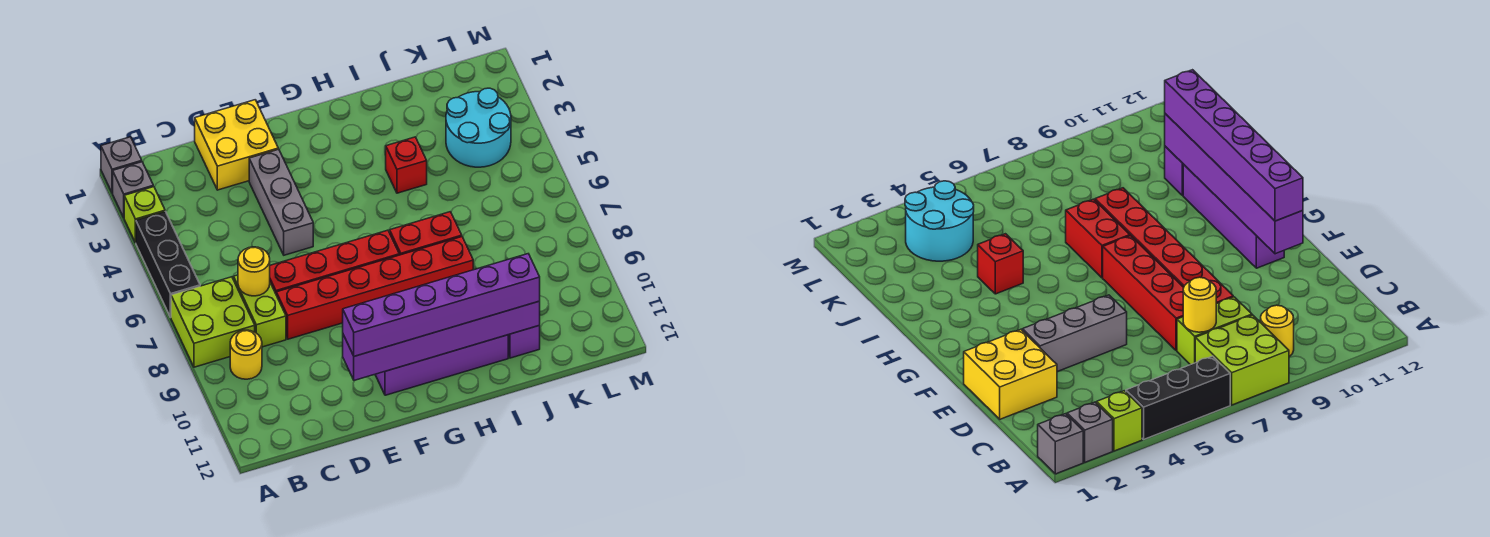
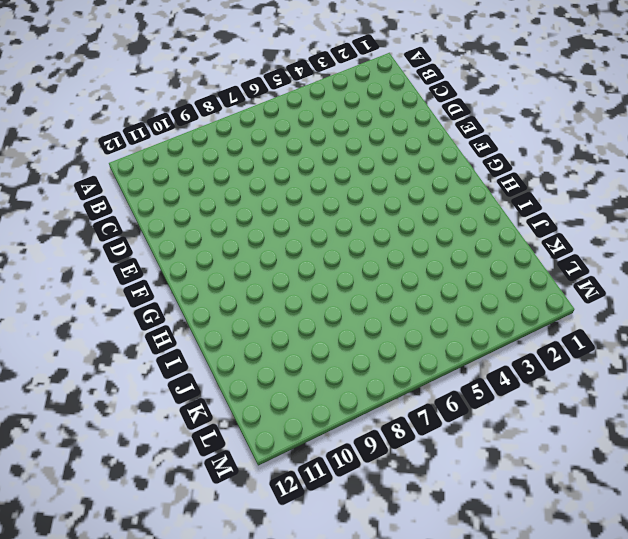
none -> grey brick A1 level 1
none -> grey brick A2 level 1
none -> lime brick A3 level 1

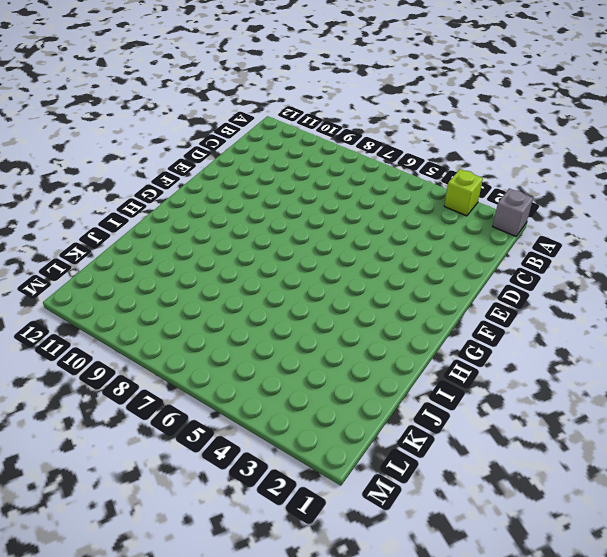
none -> grey brick A2 level 1
none -> black brick A4:A6 level 1
none -> lime brick A7:B8 level 1

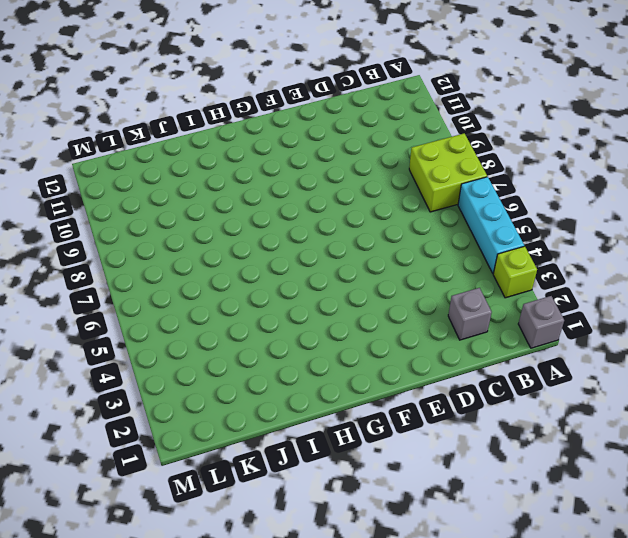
cyan brick A4:A6 level 1 -> black brick A4:A6 level 1
grey brick C2 level 1 -> grey brick A2 level 1
none -> yellow round brick B9 level 1
none -> lime brick C7:C8 level 1
none -> yellow brick D1:E2 level 1

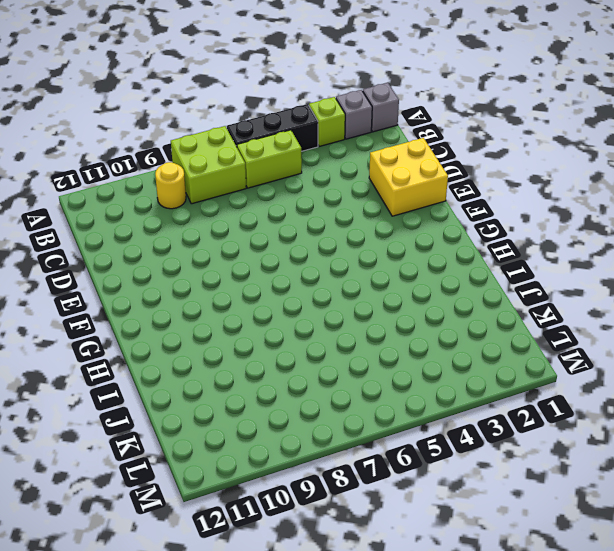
lime brick B5:B6 level 1 -> lime brick C7:C8 level 1
none -> red brick D7:G7 level 1
none -> red brick D8:I8 level 1
none -> grey brick E3:E5 level 1

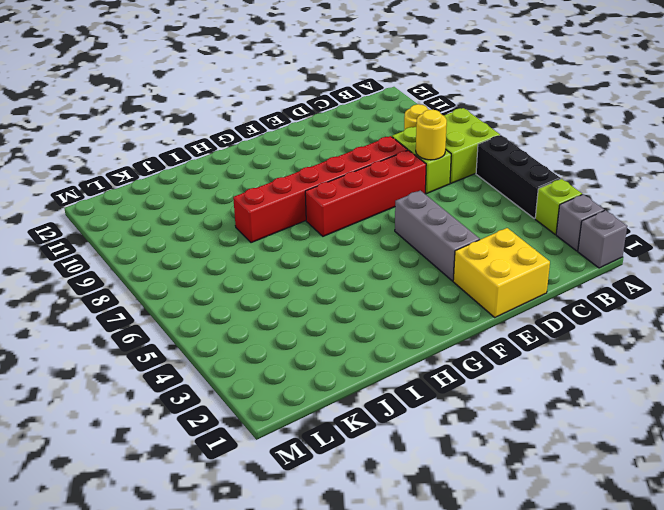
none -> purple brick F11:I11 level 1
none -> red brick H7:I7 level 1
none -> red brick I4 level 1

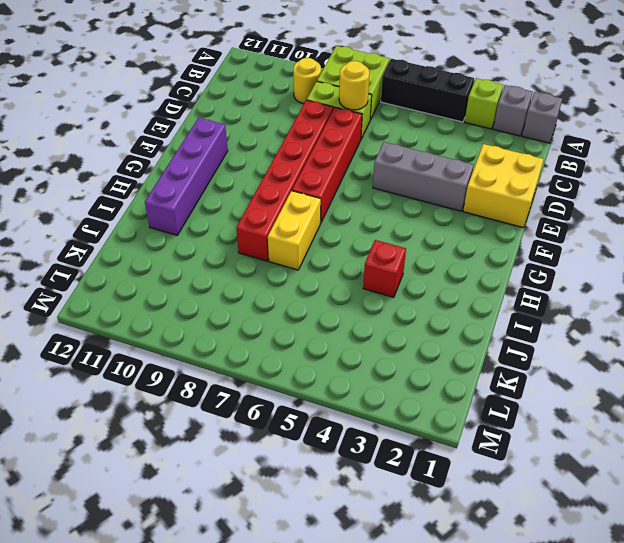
yellow brick H7:I7 level 1 -> red brick H7:I7 level 1
none -> purple brick J11 level 1
none -> cyan round brick K3:L4 level 1
none -> purple brick E11:J11 level 2

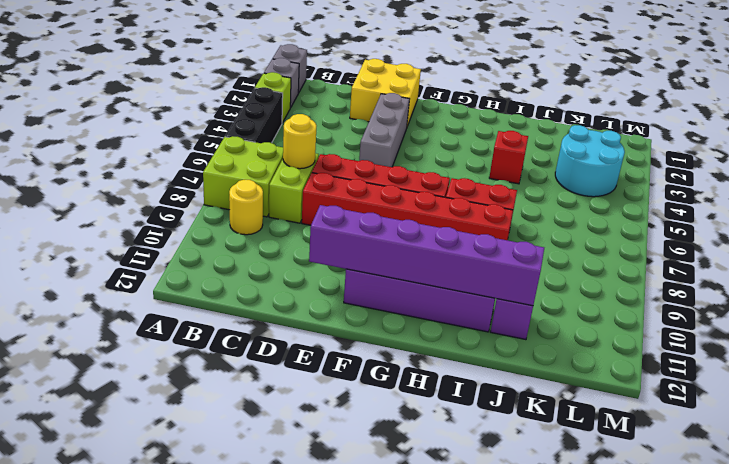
none -> purple brick E11:J11 level 3

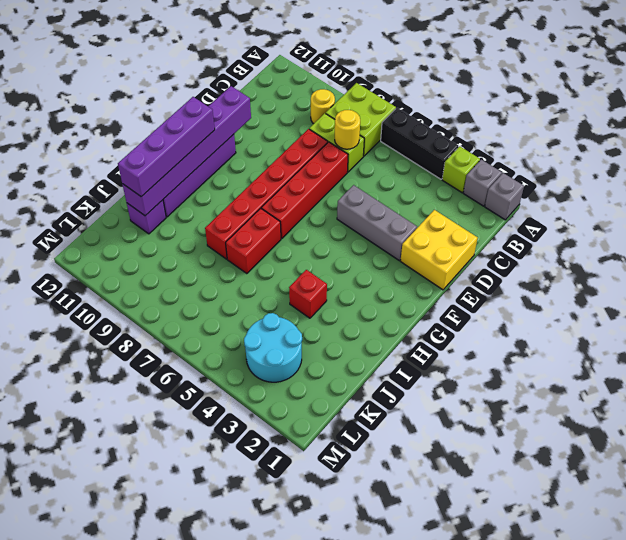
purple brick G11:J11 level 3 -> purple brick E11:J11 level 3

